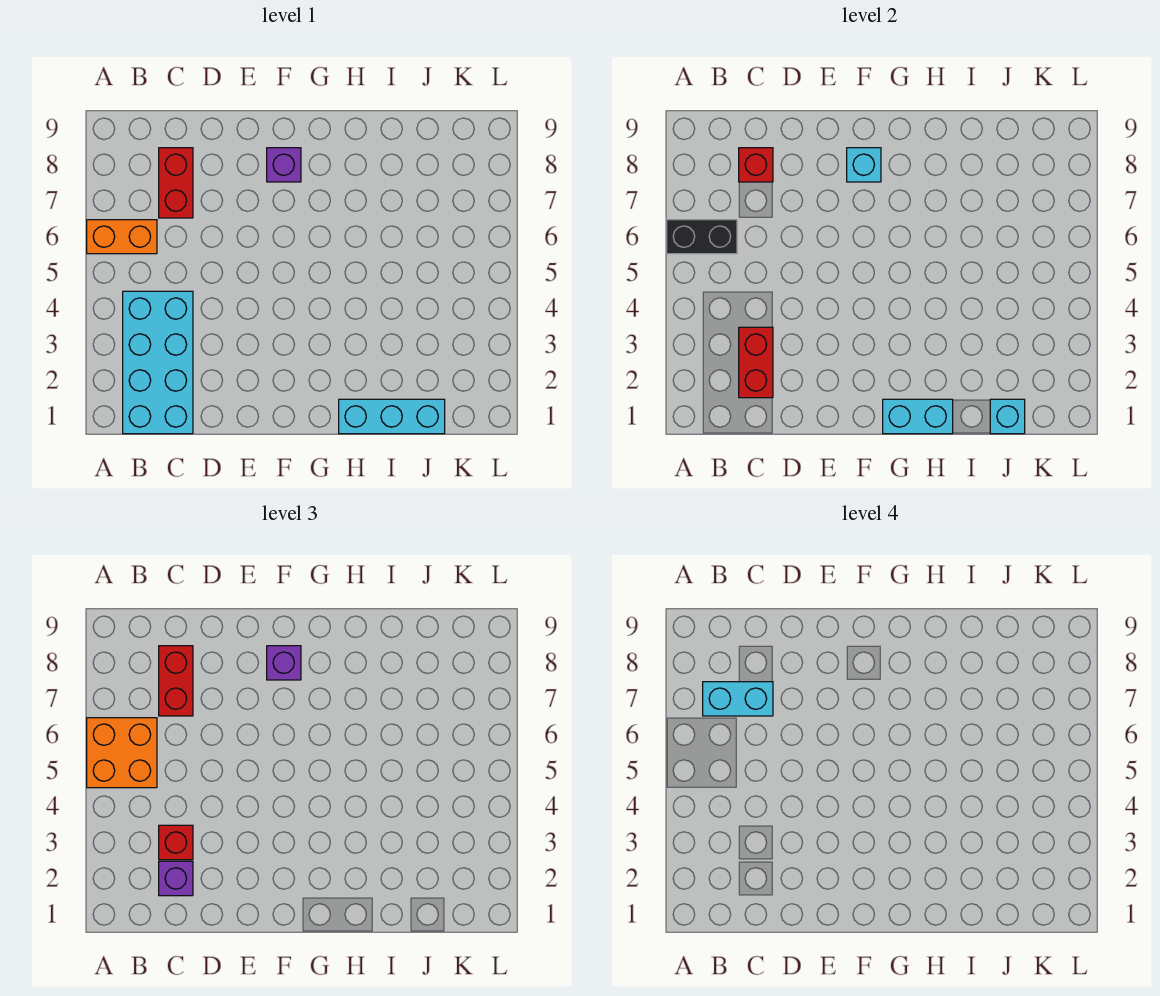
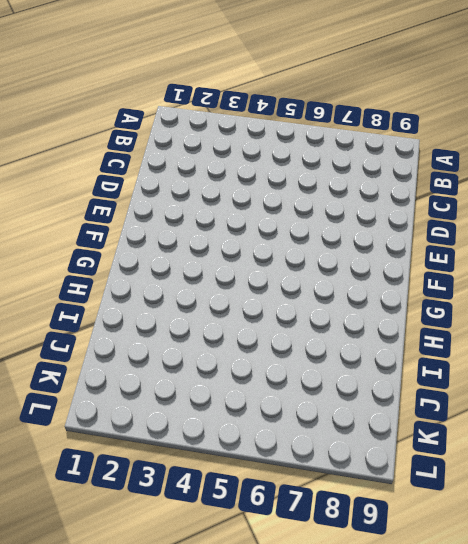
none -> orange brick A6:B6 level 1
none -> cyan brick B1:C4 level 1
none -> red brick C7:C8 level 1

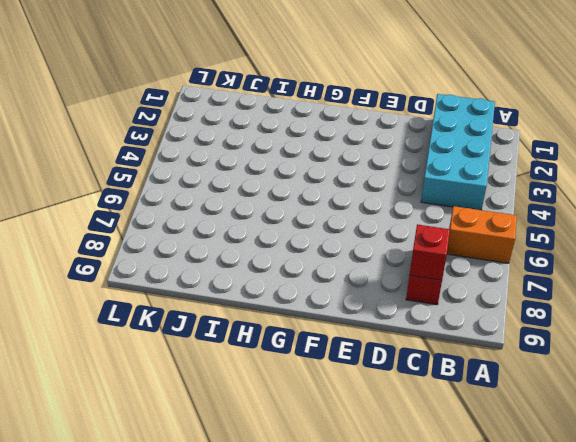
none -> purple brick F8 level 1
none -> cyan brick H1:J1 level 1
none -> black brick A6:B6 level 2

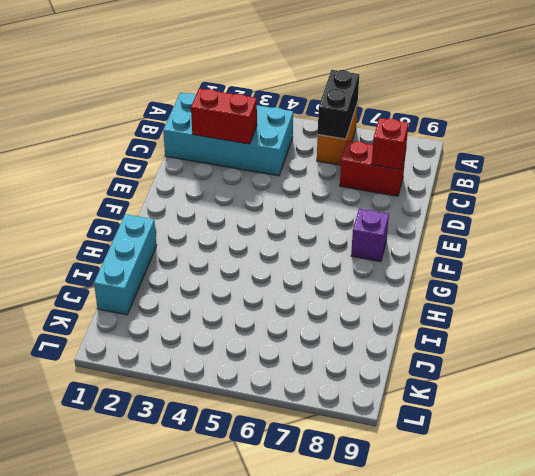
none -> cyan brick F8 level 2
none -> cyan brick G1:H1 level 2
none -> cyan brick J1 level 2

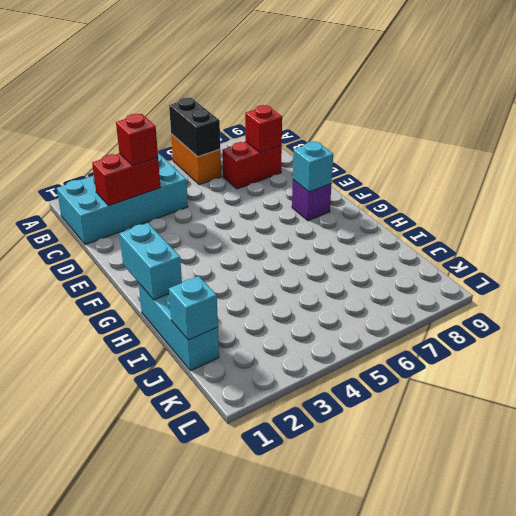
none -> orange brick A5:B6 level 3
none -> purple brick C2 level 3
none -> red brick C7:C8 level 3

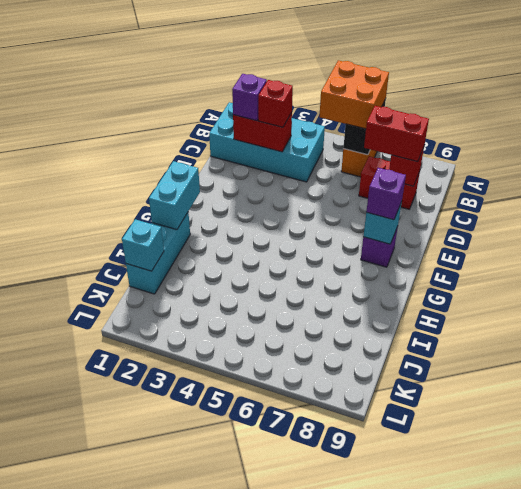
none -> cyan brick B7:C7 level 4

